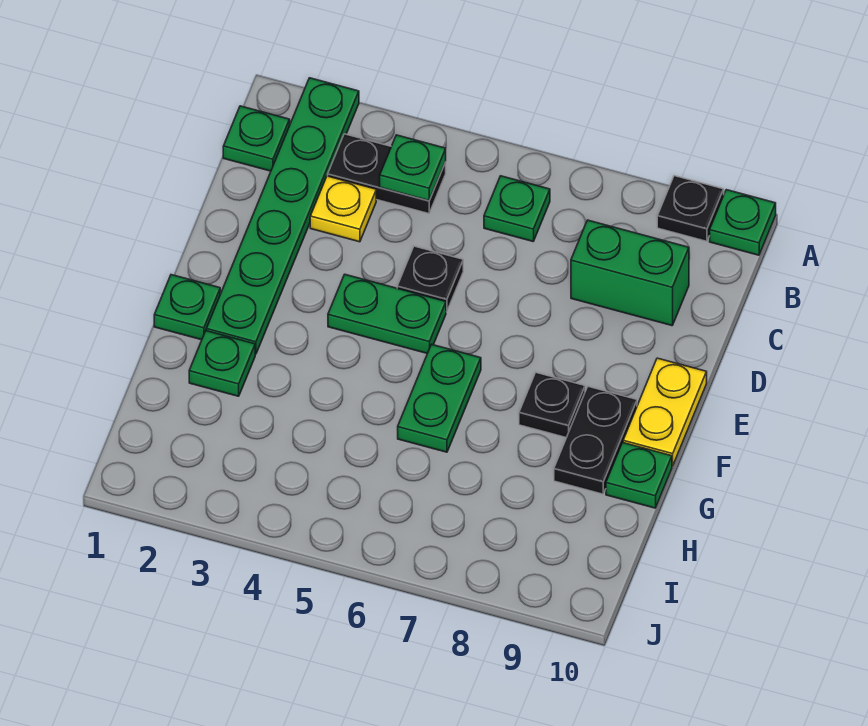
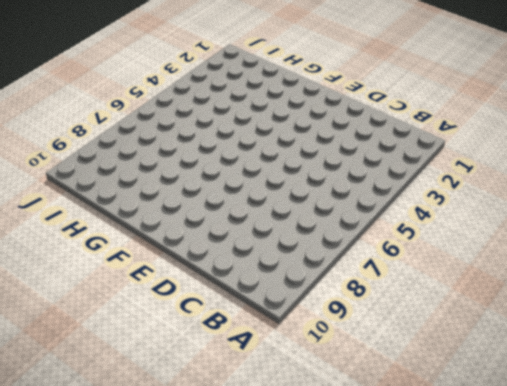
none -> green plate A2:F2 level 1
none -> black plate A9 level 1
none -> green plate A10 level 1

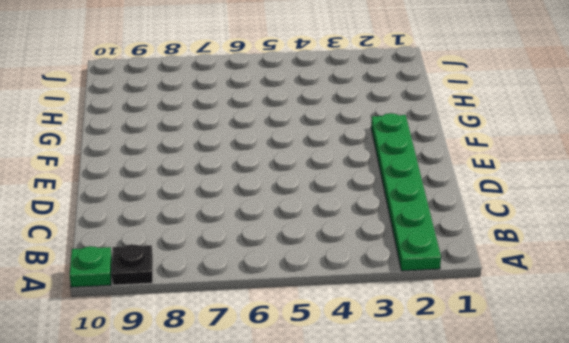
none -> green plate B1 level 1
none -> black plate B3:B4 level 1
none -> green plate B6 level 1

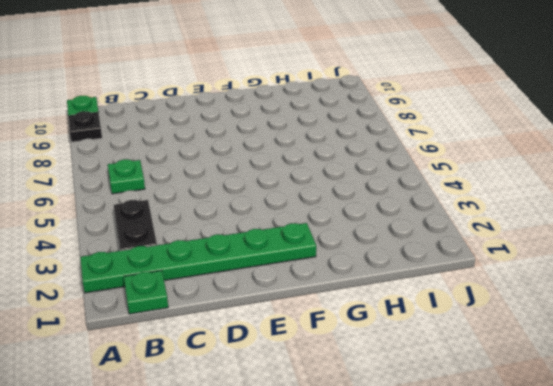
none -> yellow plate C3 level 1
none -> green brick C8:C9 level 1
none -> black plate D5 level 1

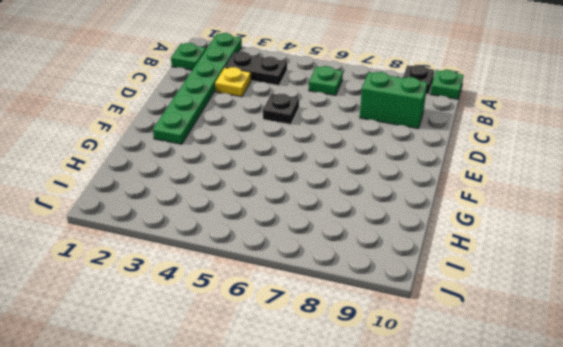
none -> green plate E4:E5 level 1
none -> yellow plate E10:F10 level 1
none -> green plate F1 level 1

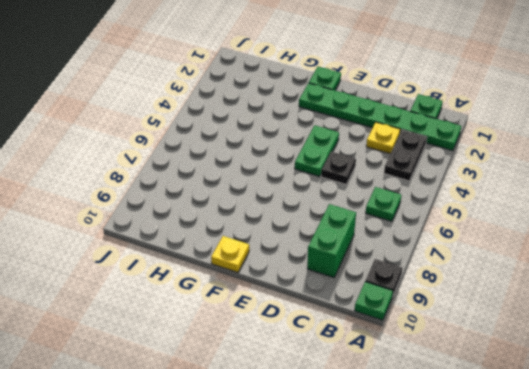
yellow plate F10 level 1 -> yellow plate E10:F10 level 1
none -> green plate F6:G6 level 1
none -> black plate F8 level 1
none -> black plate F9:G9 level 1

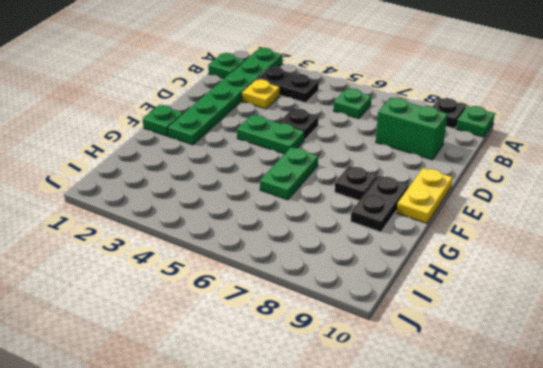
none -> green plate G2 level 1
none -> green plate G10 level 1
none -> green plate B4 level 2

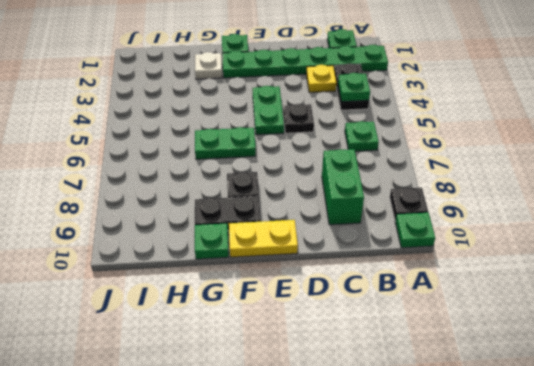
white plate G2 level 1 -> green plate G2 level 1

